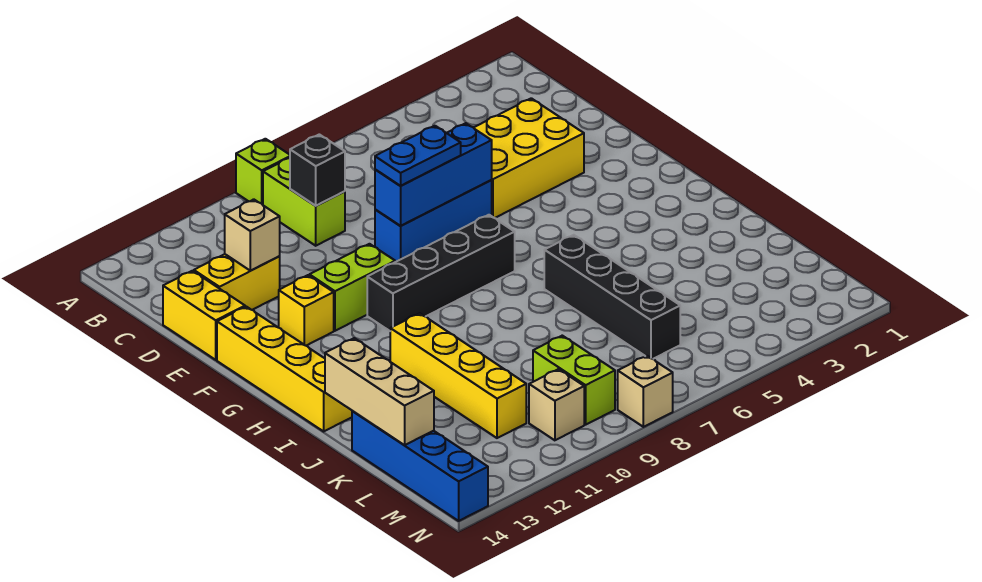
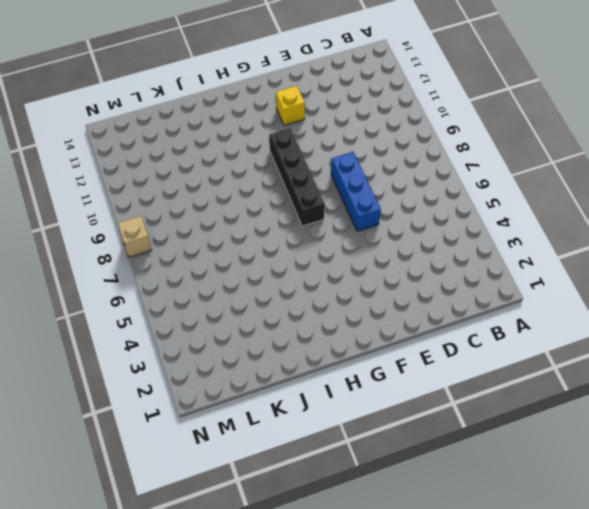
none -> lime brick A9 level 1
none -> lime brick B9:C9 level 1
none -> yellow brick D3:E5 level 1

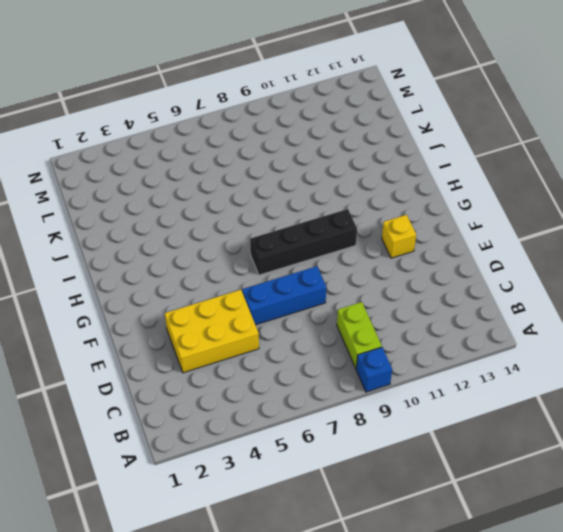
blue brick A9 level 1 -> lime brick A9 level 1
none -> yellow brick D12:D13 level 1
none -> yellow brick D14:E14 level 1
none -> lime brick F10:F11 level 1

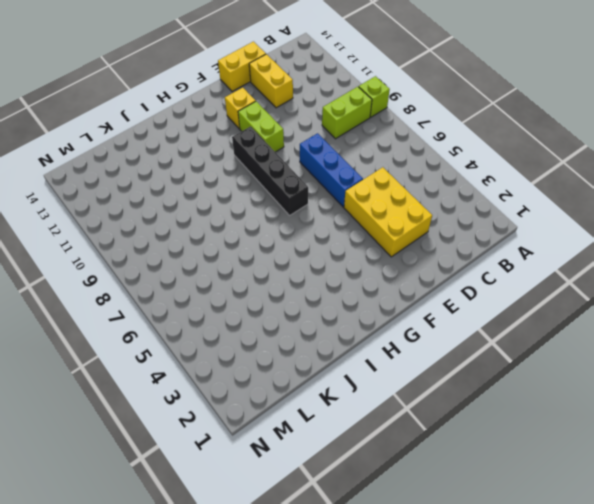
none -> yellow brick F14:I14 level 1
none -> black brick I6:L6 level 1
none -> yellow brick I11:L11 level 1

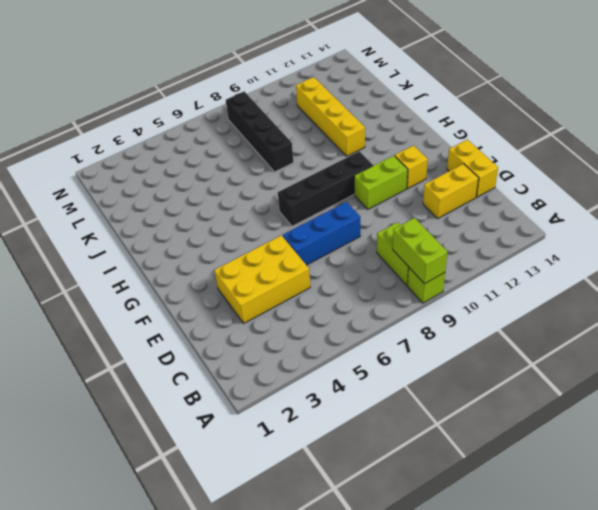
lime brick A9:B9 level 2 -> lime brick L9:M9 level 1
black brick J8:M8 level 1 -> black brick I6:L6 level 1
none -> yellow brick F14:I14 level 1
none -> blue brick K14:N14 level 1
none -> tan brick M10 level 1

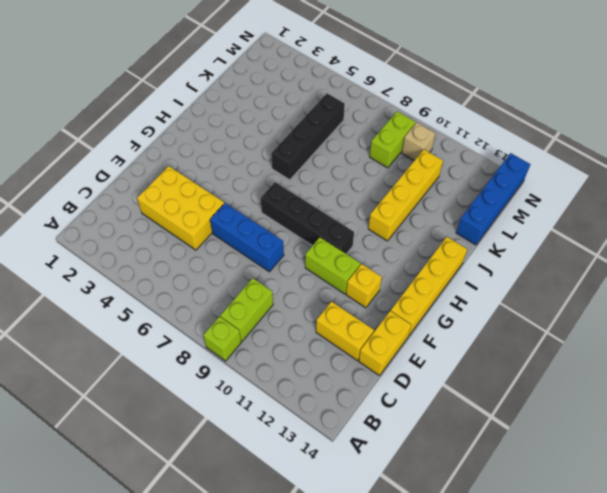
none -> tan brick N8 level 1
none -> black brick C9 level 2
none -> tan brick D12 level 2

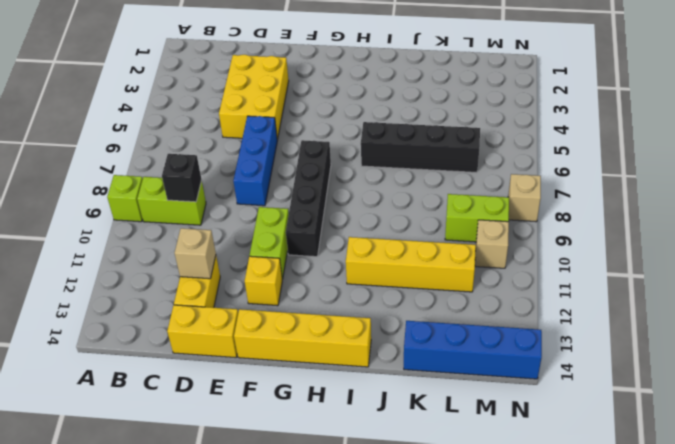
none -> blue brick E6:E8 level 2
none -> tan brick J14:L14 level 2
none -> blue plate E7:E8 level 3

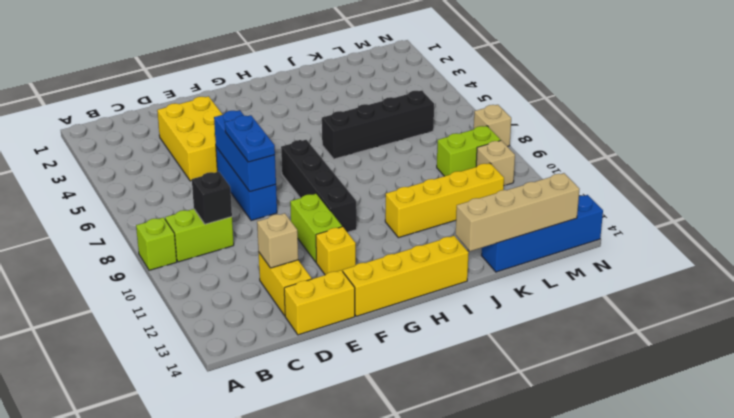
tan brick J14:M14 level 2 -> tan brick J14:L14 level 2

